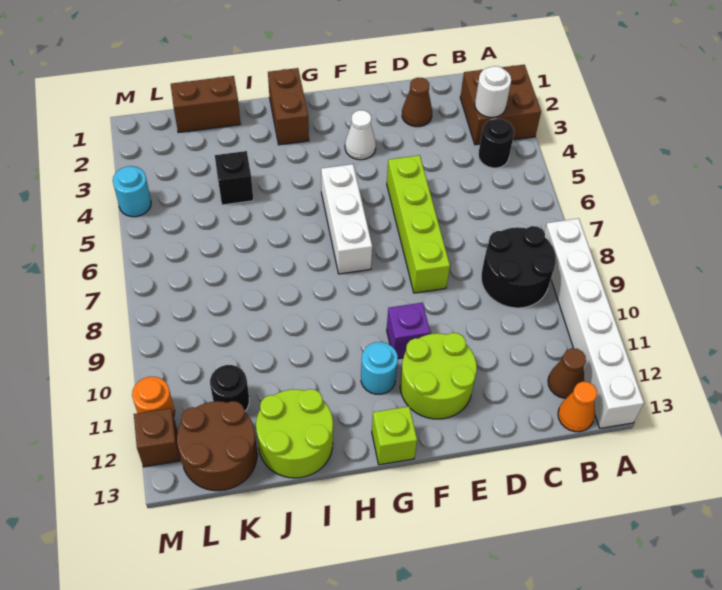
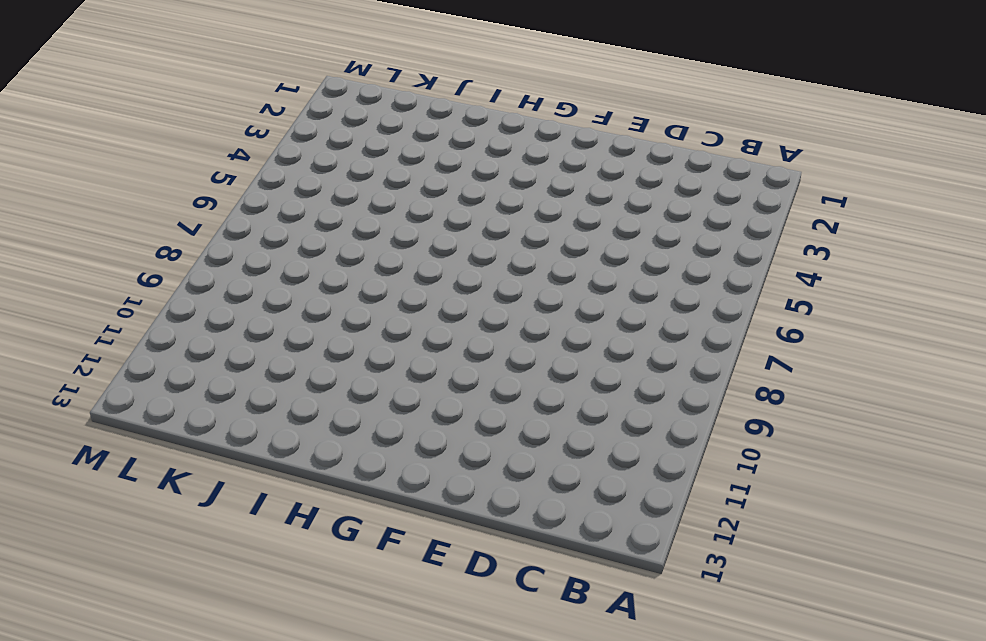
none -> brown brick A2:B3 level 1
none -> white brick A8:A13 level 1
none -> black round brick B4 level 1

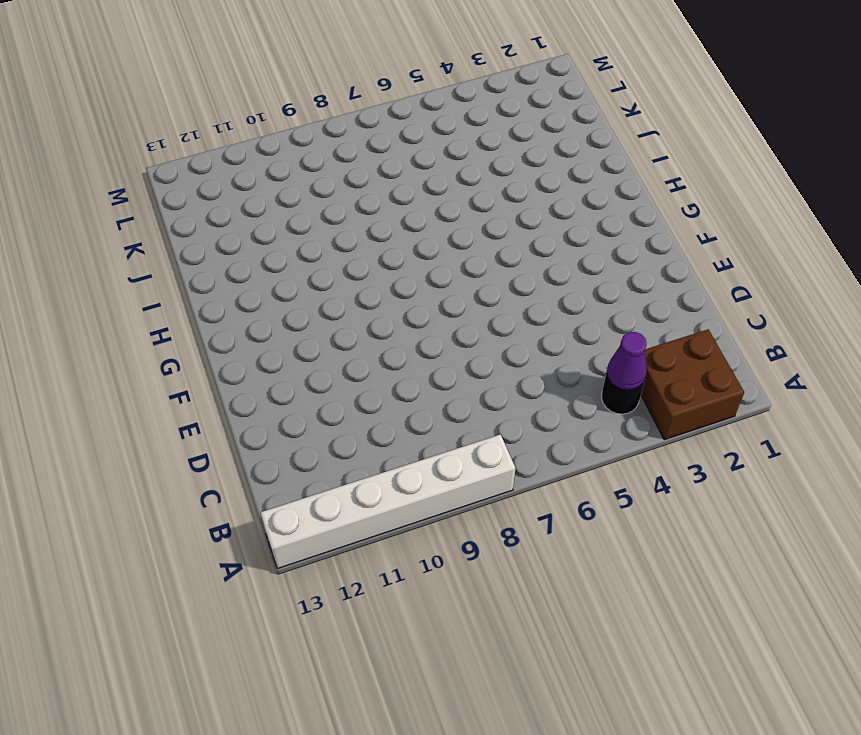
purple cone B4 level 2 -> none
none -> black round brick B8:C9 level 1
none -> brown cone B12 level 1
none -> orange cone B13 level 1

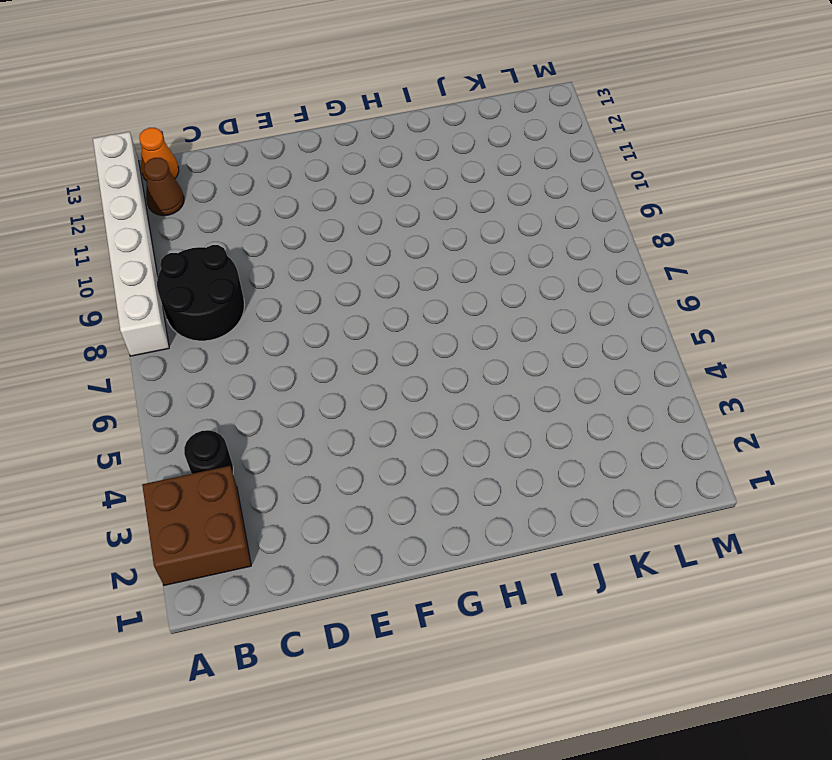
none -> brown cone D2 level 1
none -> lime brick E5:E8 level 1
none -> lime round brick E11:F12 level 1

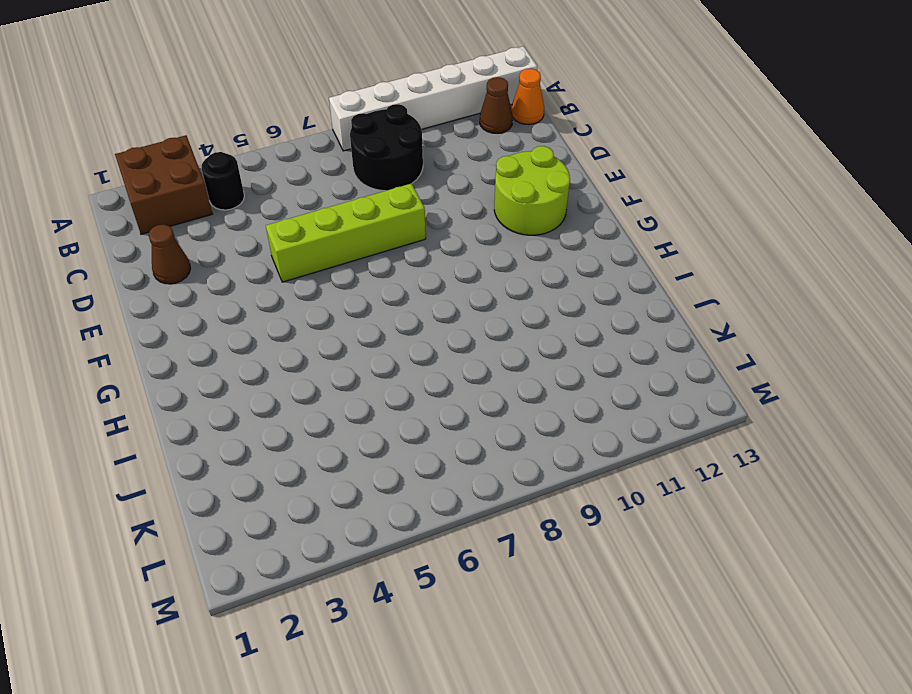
none -> white cone F3 level 1
none -> purple brick F10 level 1
none -> white brick G5:G7 level 1

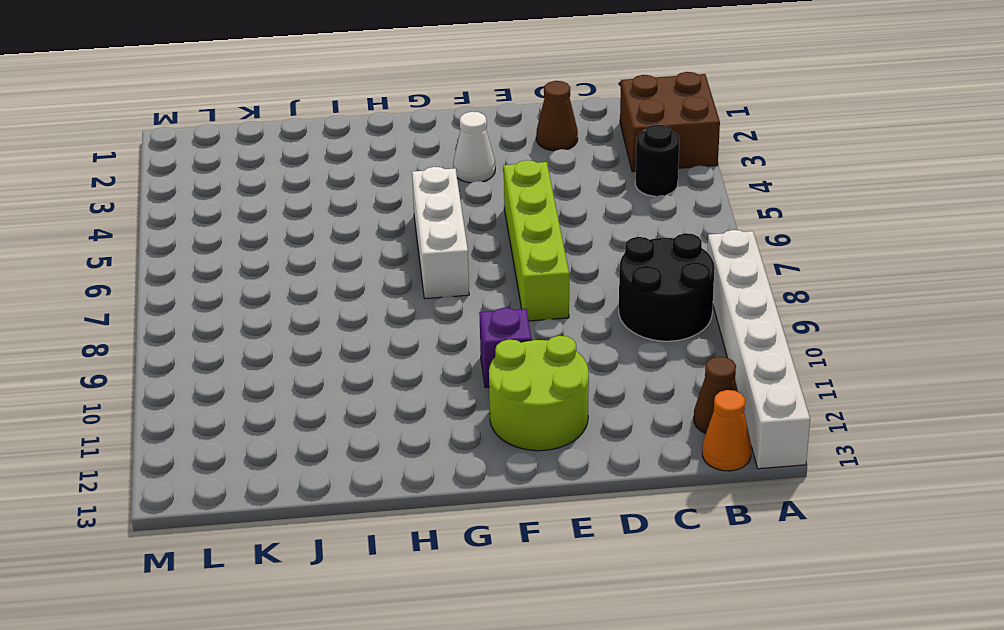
none -> cyan round brick G11 level 1
none -> lime brick G13 level 1
none -> brown brick H1:H2 level 1

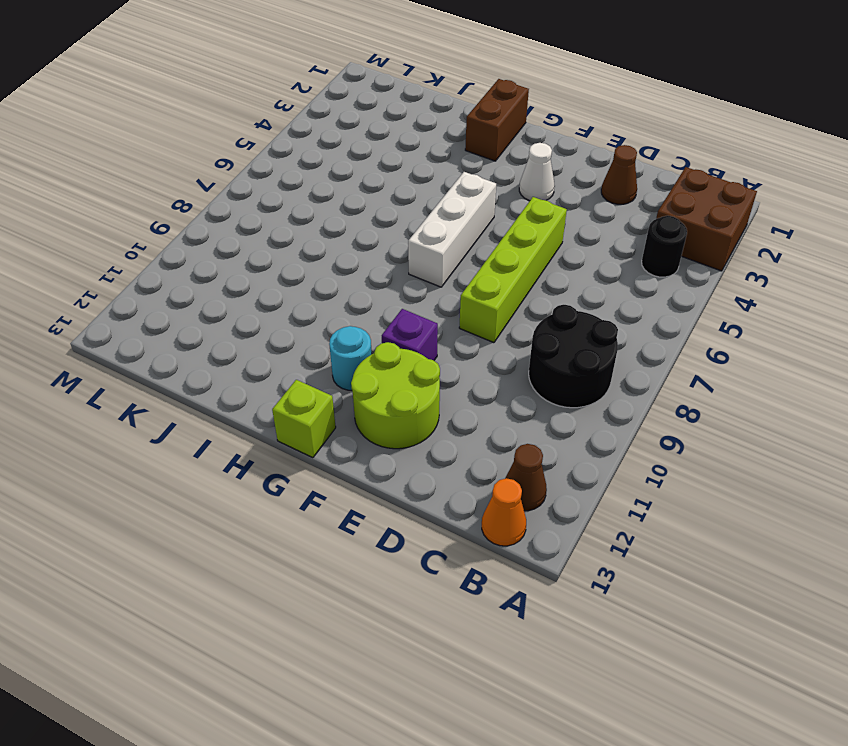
none -> white brick A8:A13 level 1
none -> lime round brick I12:J13 level 1
none -> brown brick J1:K1 level 1

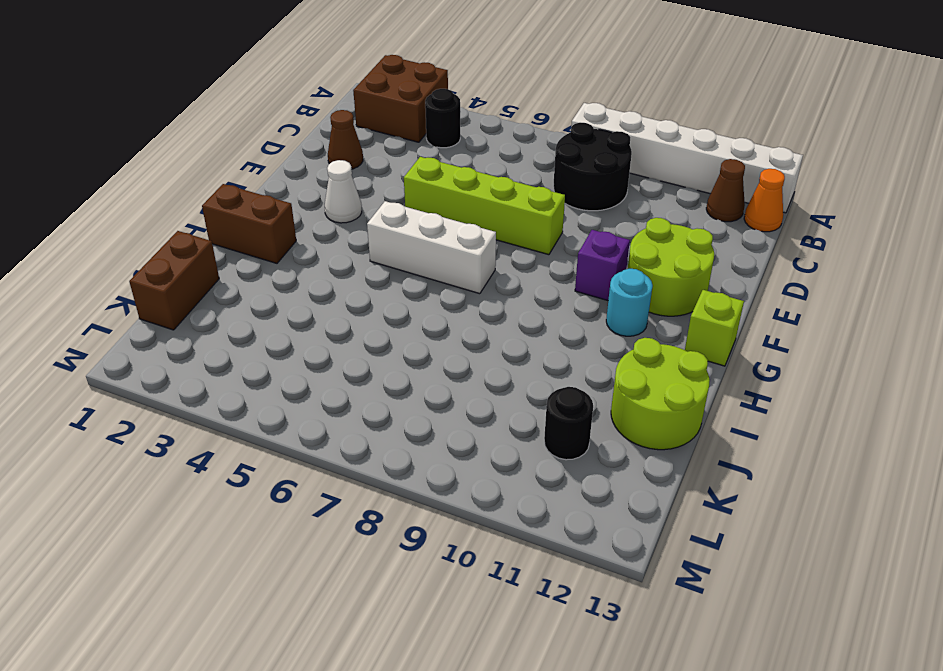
none -> black brick J4 level 1
none -> brown round brick K12:L13 level 1
none -> cyan round brick M4 level 1

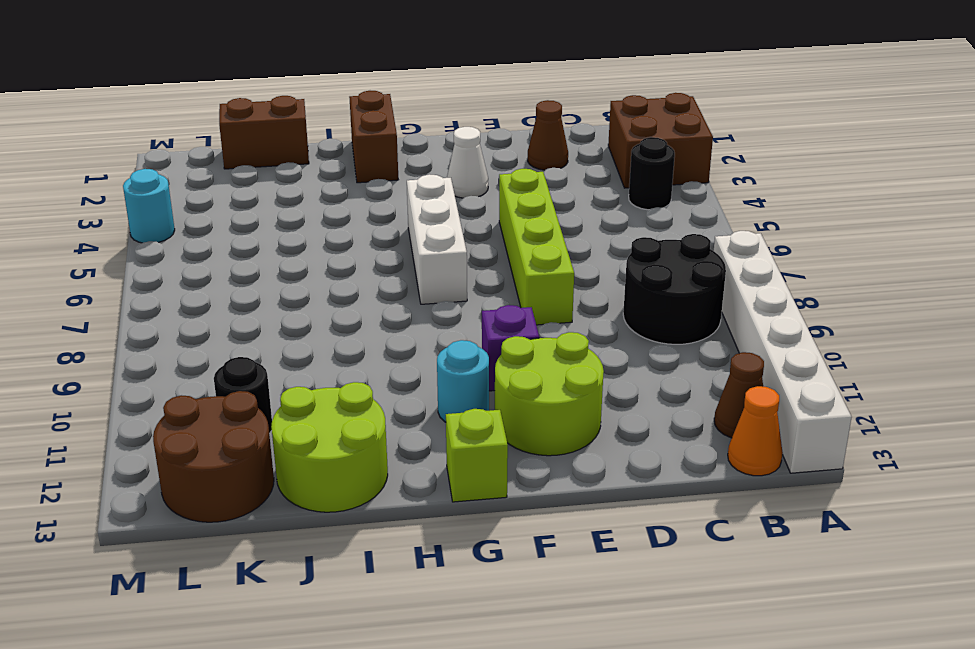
none -> black brick J4 level 1
none -> orange round brick M11 level 1
none -> brown brick M12 level 1

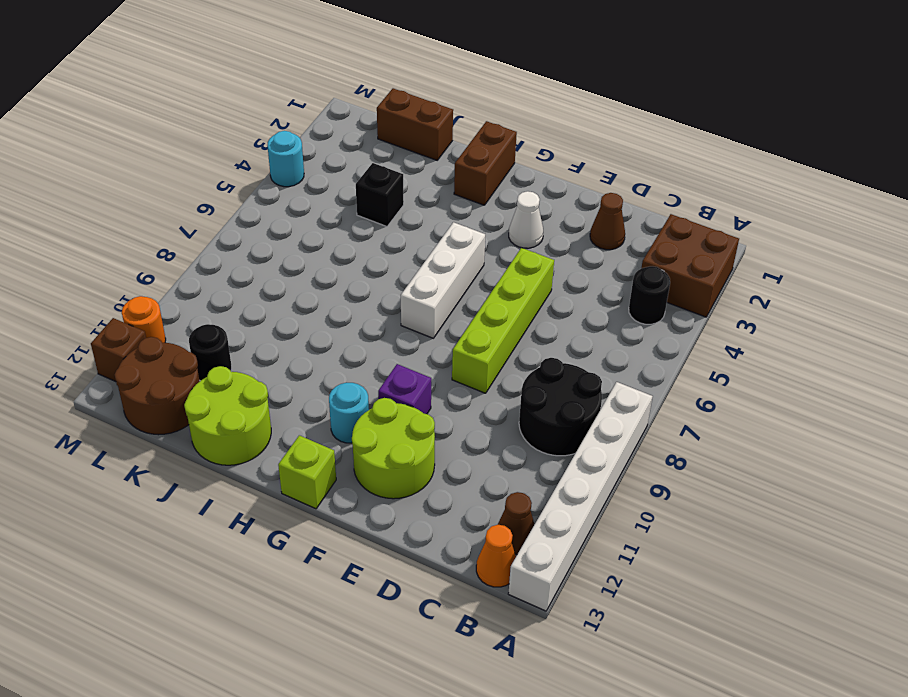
none -> white round brick B3 level 2

